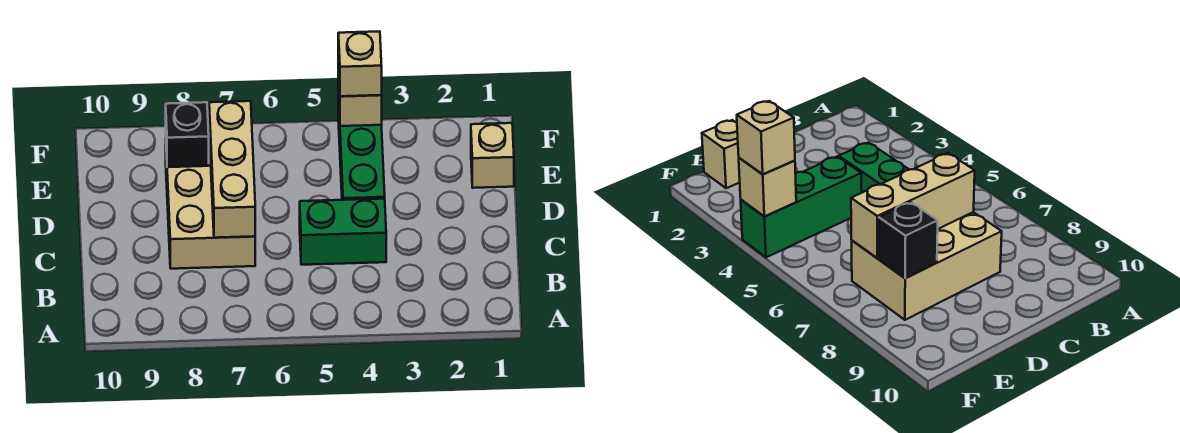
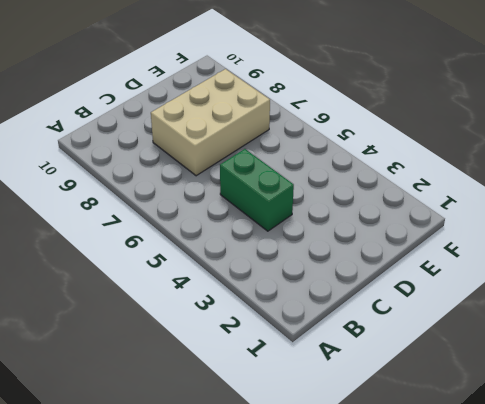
none -> green brick D4:F4 level 1
none -> tan brick E1 level 1

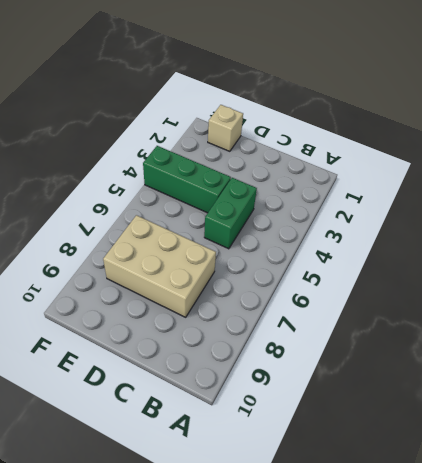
none -> tan brick C7:E7 level 2
none -> black brick E8 level 2

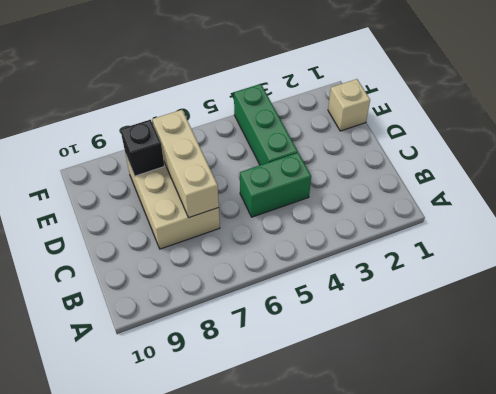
none -> tan brick F4 level 2
none -> tan brick F4 level 3

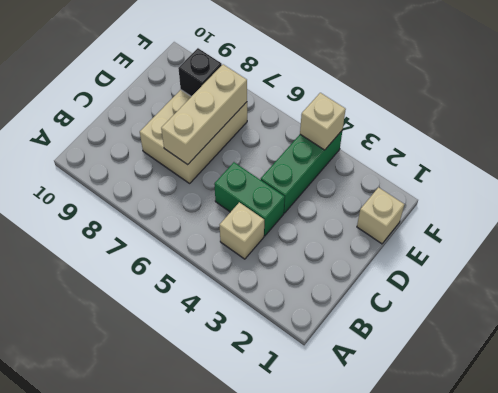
tan brick B4 level 1 -> tan brick F4 level 3

